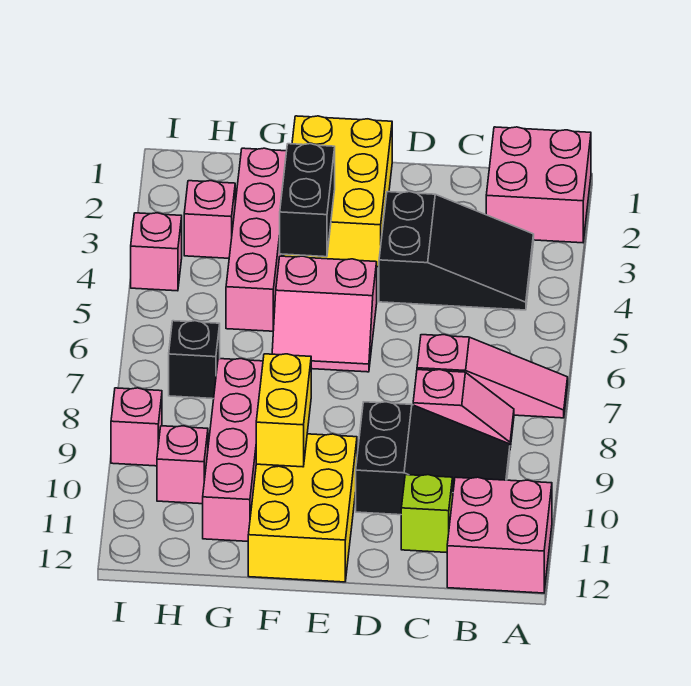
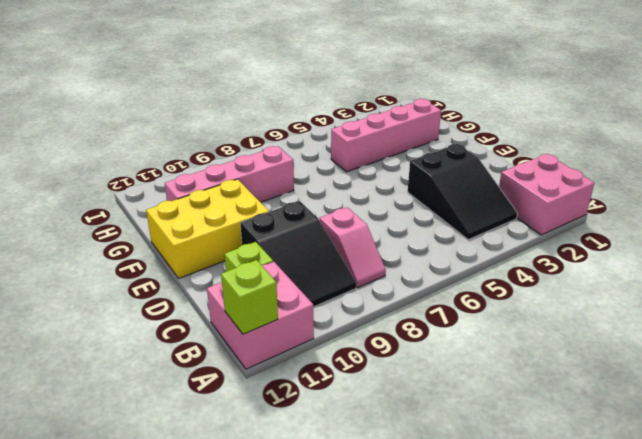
lime brick A12 level 2 -> none
none -> pink slope A7:C7 level 1 top C
none -> yellow brick E1:F3 level 1
none -> pink slope E5:F6 level 1 top 5

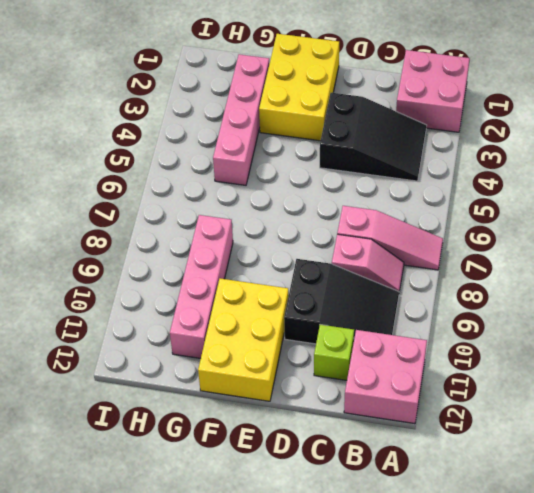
none -> pink slope E5:F6 level 1 top 5
none -> pink brick H3 level 1
none -> black brick H7 level 1

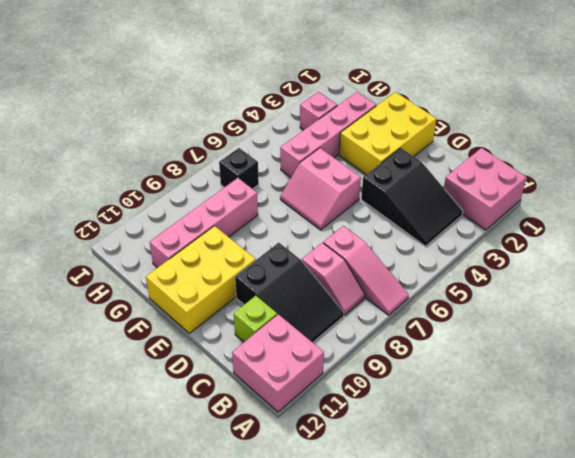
none -> pink brick H10 level 1
none -> pink brick I4 level 1
none -> pink brick I9 level 1

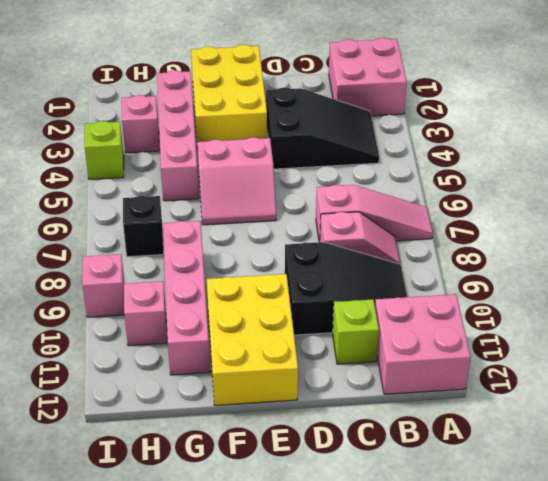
lime brick I4 level 1 -> pink brick I4 level 1
none -> black brick F3:F4 level 2
none -> yellow brick F9:F10 level 2

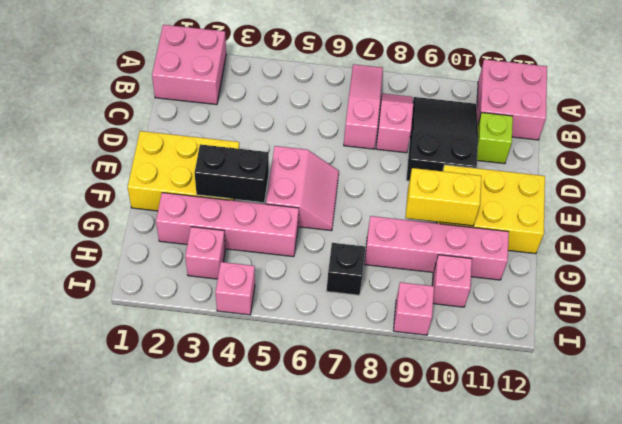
none -> black slope B3:D4 level 1 top D

